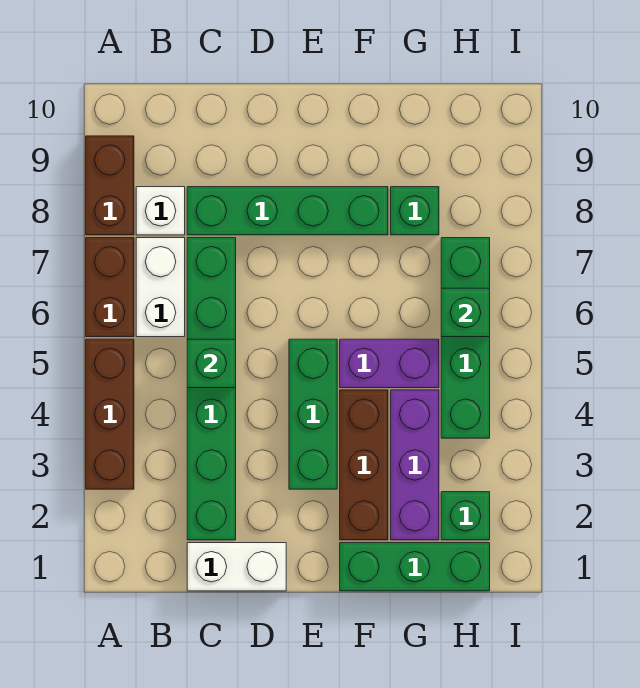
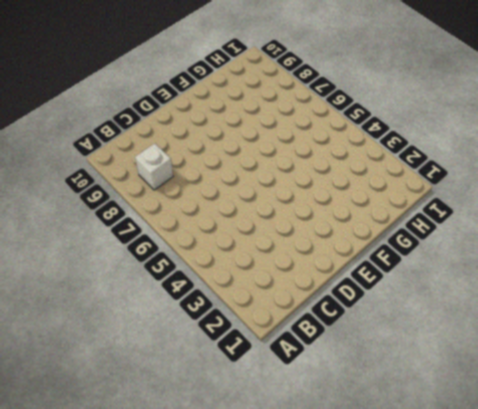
none -> brown brick A3:A5 level 1
none -> brown brick A6:A7 level 1
none -> brown brick A8:A9 level 1

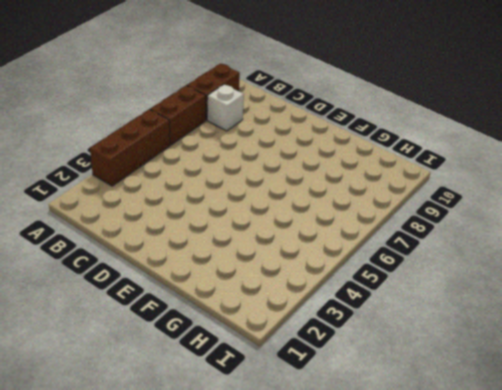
none -> white brick B6:B7 level 1
none -> white brick C1:D1 level 1
none -> green brick C2:C7 level 1

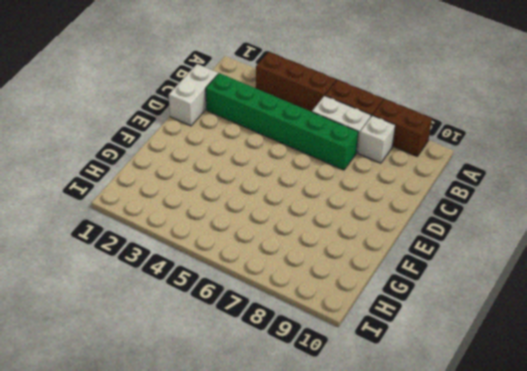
none -> green brick C8:F8 level 1
none -> green brick E3:E5 level 1
none -> green brick F1:H1 level 1

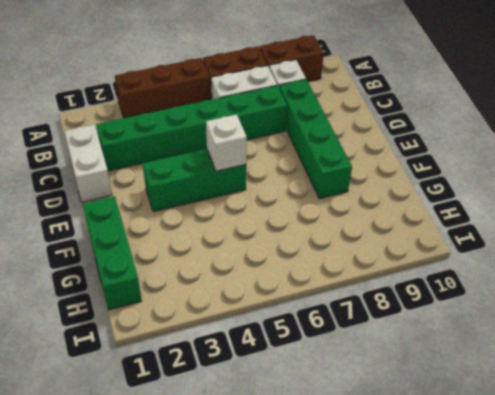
white brick E5 level 2 -> none
none -> brown brick F2:F4 level 1
none -> purple brick F5:G5 level 1
none -> purple brick G2:G4 level 1

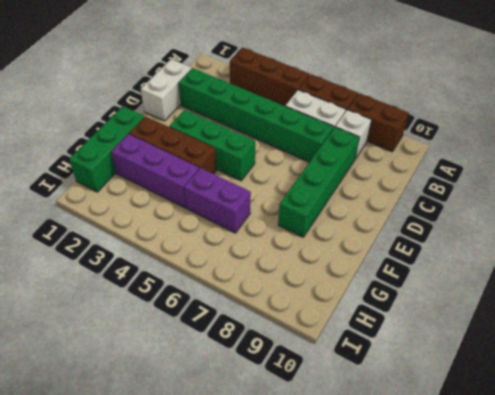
purple brick G5:G6 level 1 -> purple brick F5:G5 level 1
none -> green brick G8 level 1
none -> green brick H2 level 1
none -> green brick H4:H7 level 1

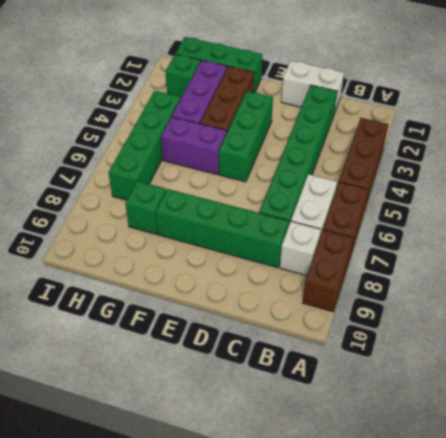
none -> green brick C5 level 2
none -> green brick H6 level 2

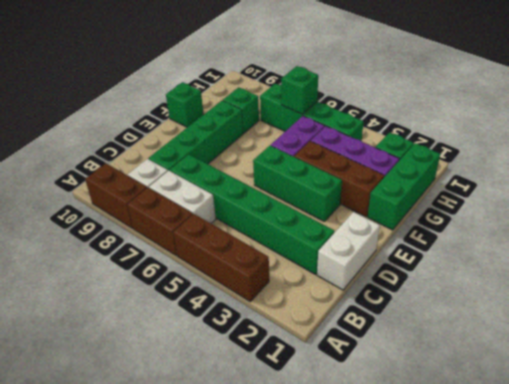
green brick F10 level 1 -> green brick C5 level 2

